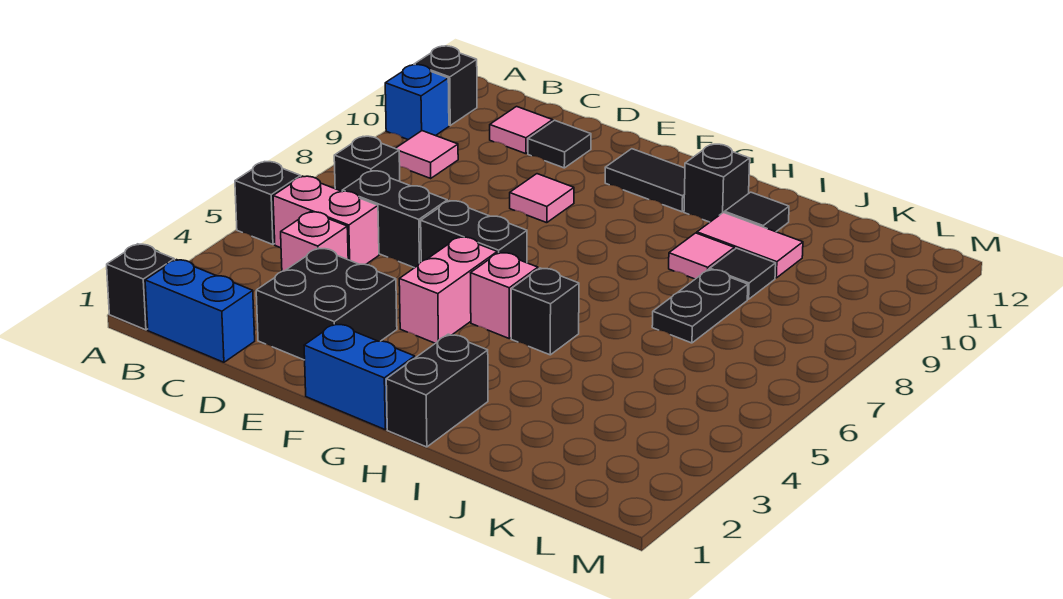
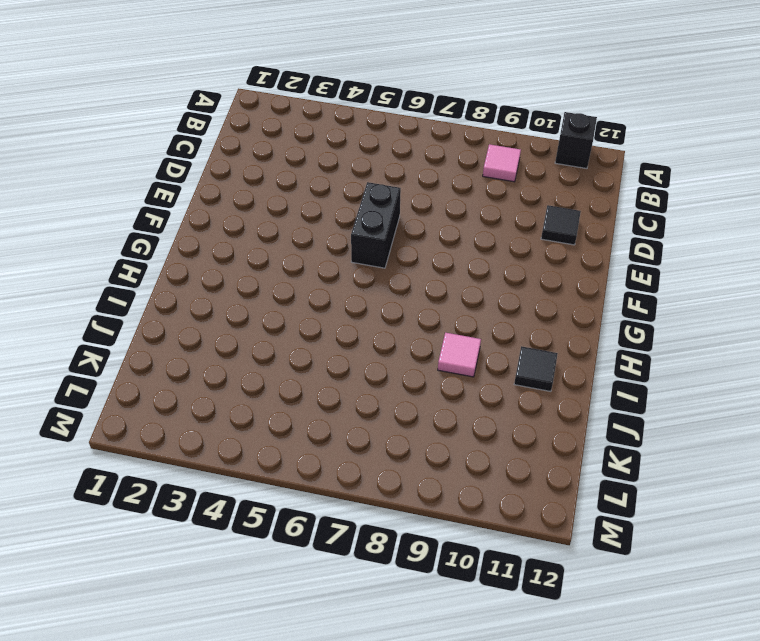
none -> black brick A1 level 1
none -> black brick A5 level 1
none -> blue brick A10 level 1

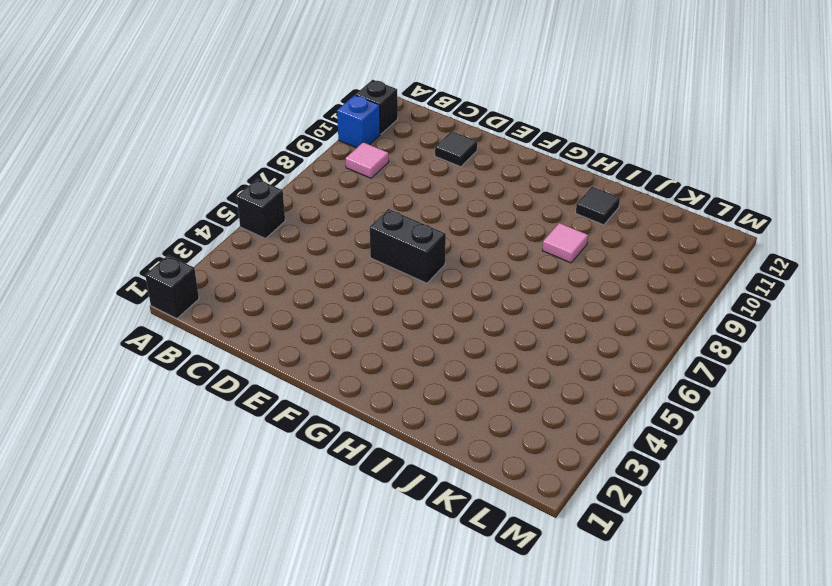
none -> blue brick B1:C1 level 1
none -> pink brick B5:C5 level 1
none -> black brick B7 level 1

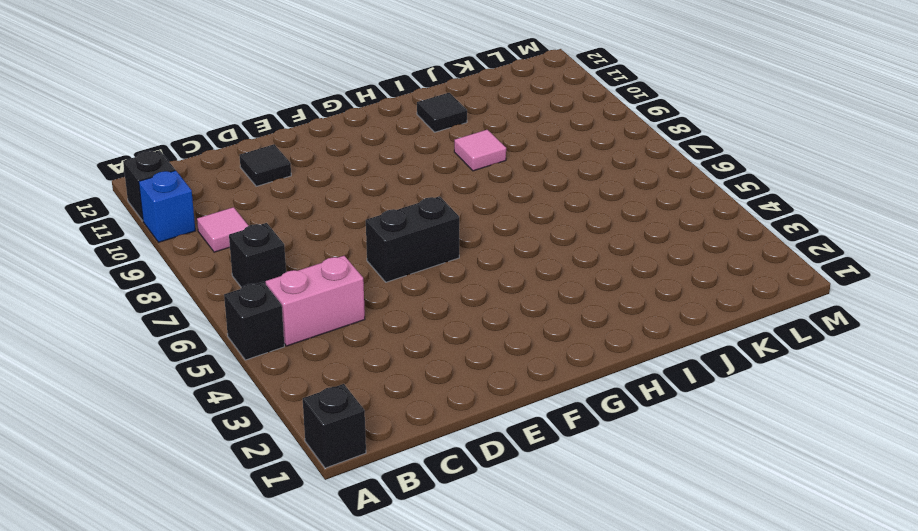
none -> blue brick B1:C1 level 1
none -> pink brick C4 level 1
none -> black brick C6:D6 level 1

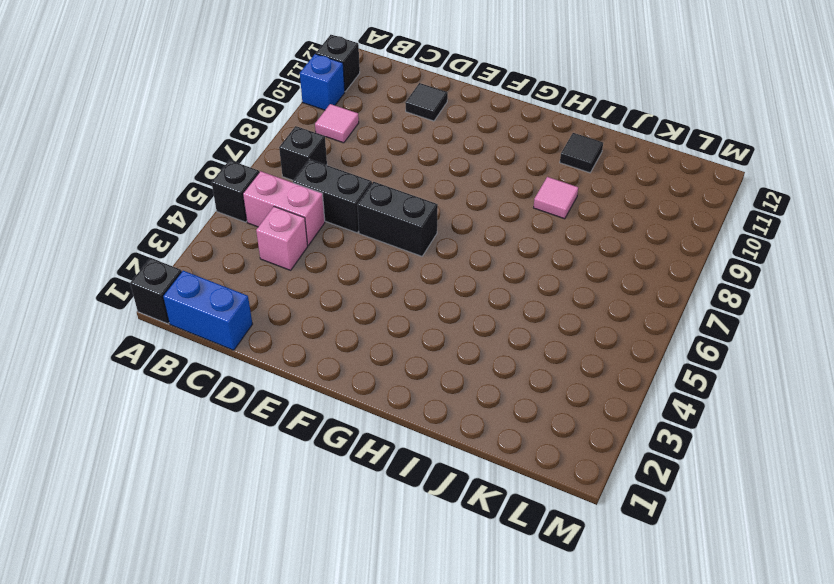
none -> pink tile C11 level 1
none -> black brick D2:E3 level 1
none -> pink tile E9 level 1

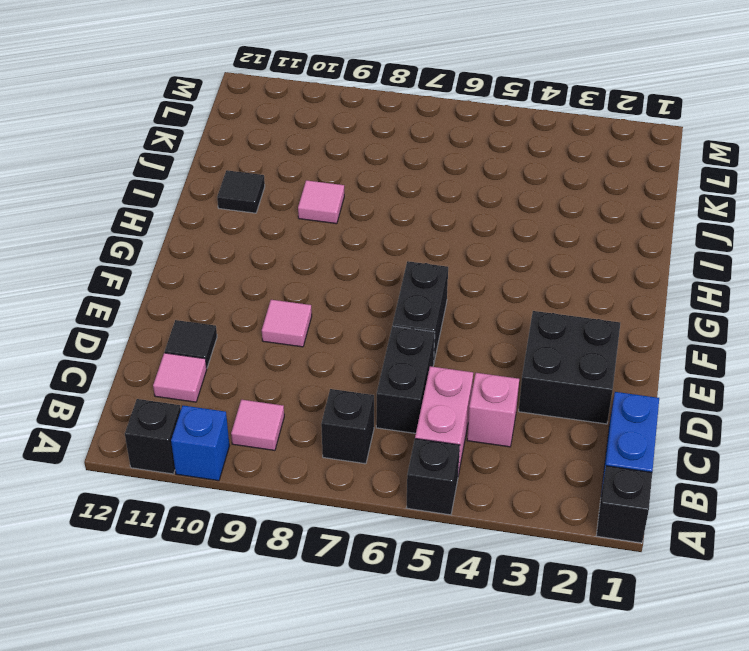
none -> blue brick F1:G1 level 1
none -> pink brick F4:F5 level 1
none -> black tile F11:G11 level 1

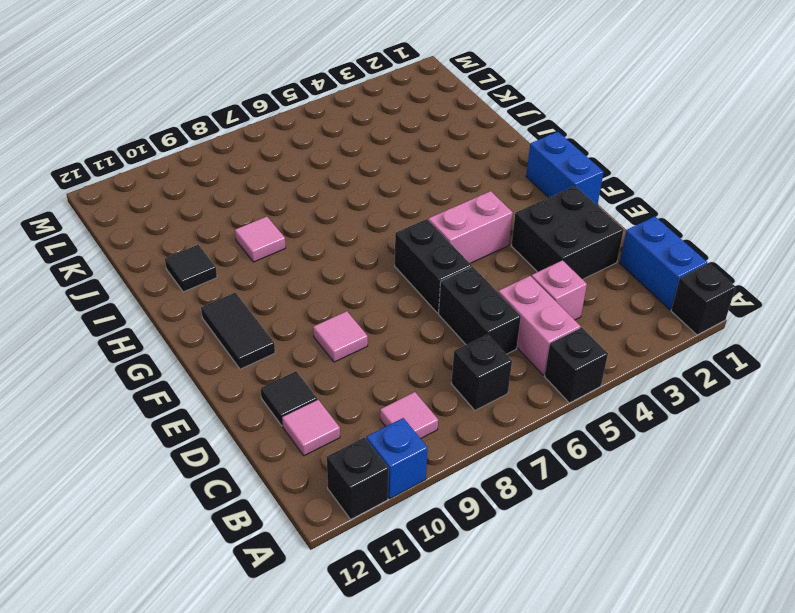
none -> pink brick G5 level 1
none -> black brick H1:H2 level 1
none -> black brick H5 level 1

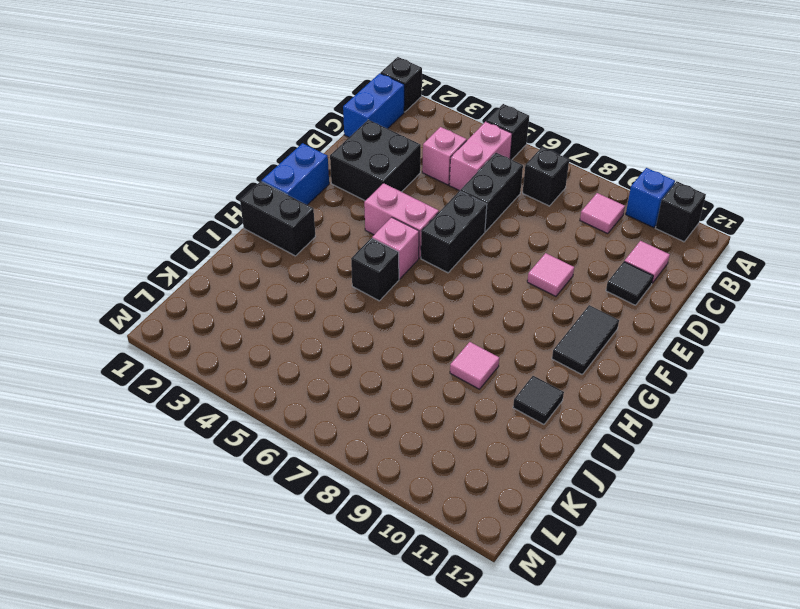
none -> black brick H11 level 1
none -> pink tile I10:J10 level 1
none -> black plate J7:J8 level 1

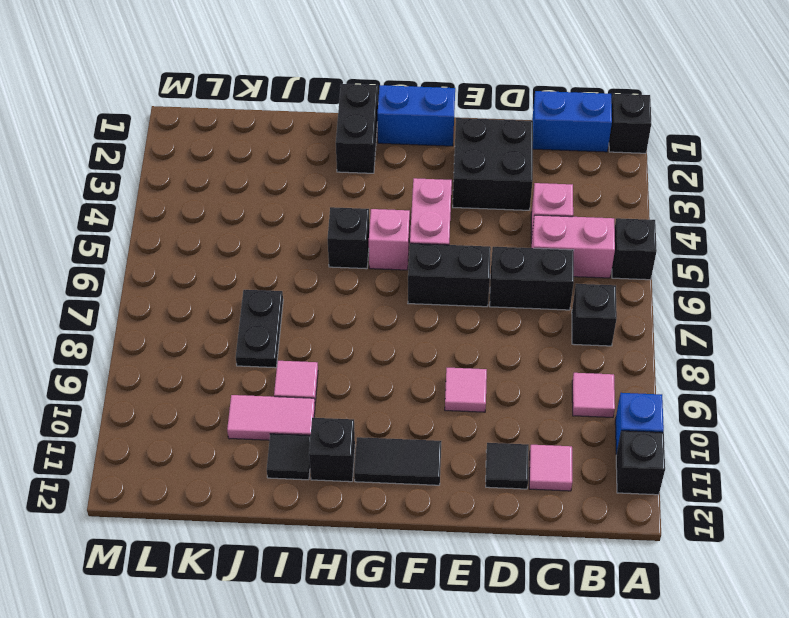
none -> black tile J9 level 1

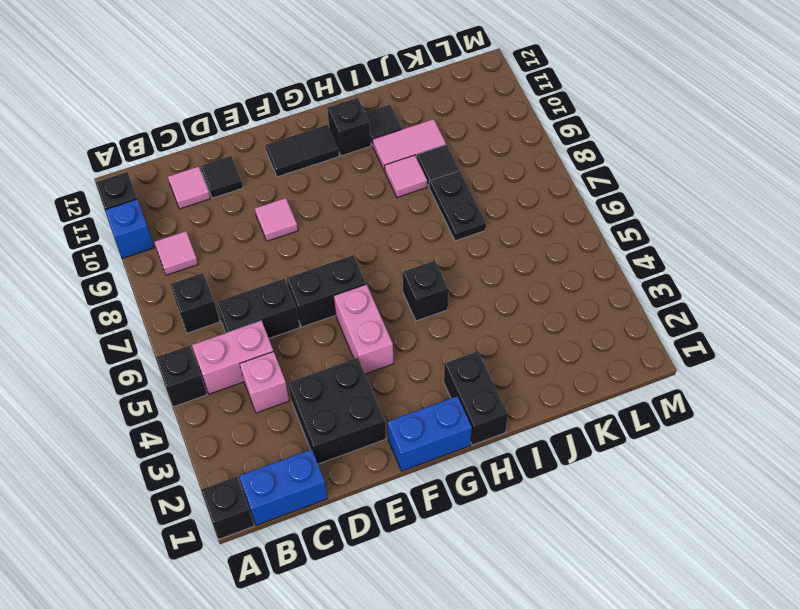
none -> pink brick G5 level 1

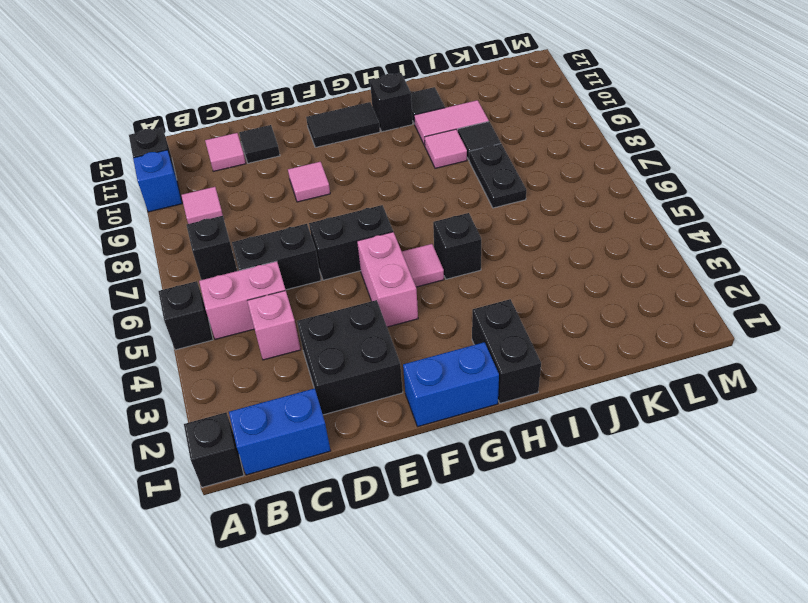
pink tile G5 level 1 -> pink brick G5 level 1

